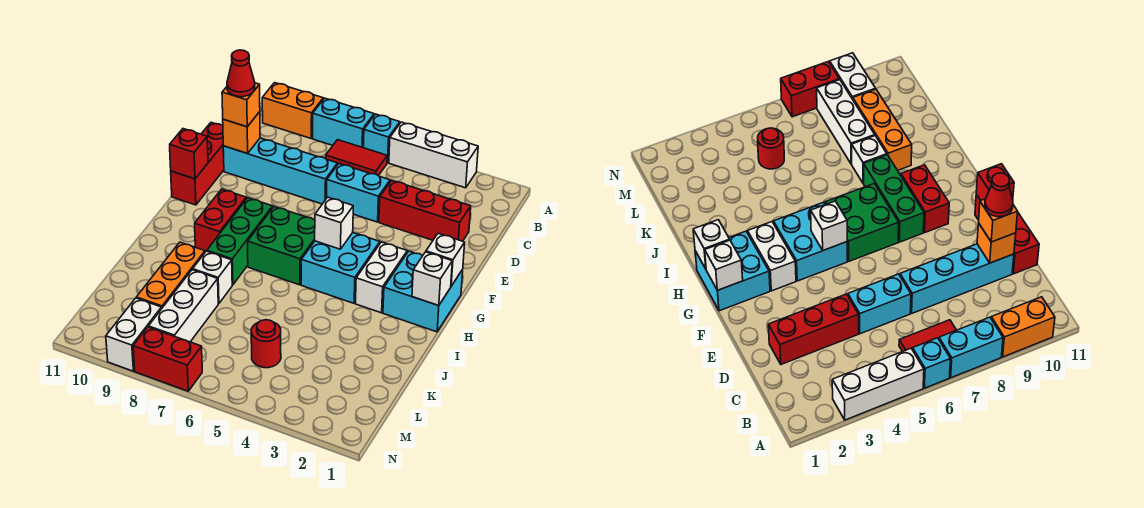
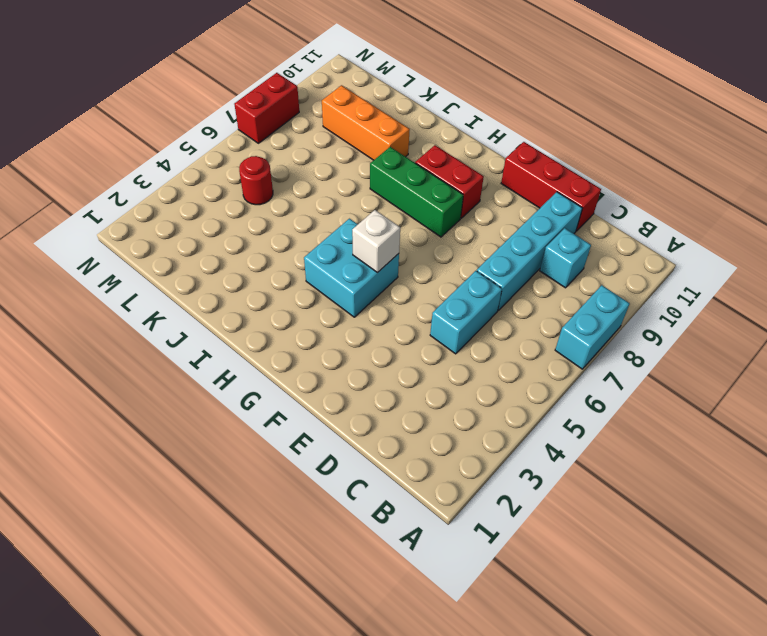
cyan brick C9 level 1 -> cyan brick A6 level 1
none -> white brick A3:A5 level 1
none -> orange brick A9:A10 level 1
none -> red tile B6:B7 level 1

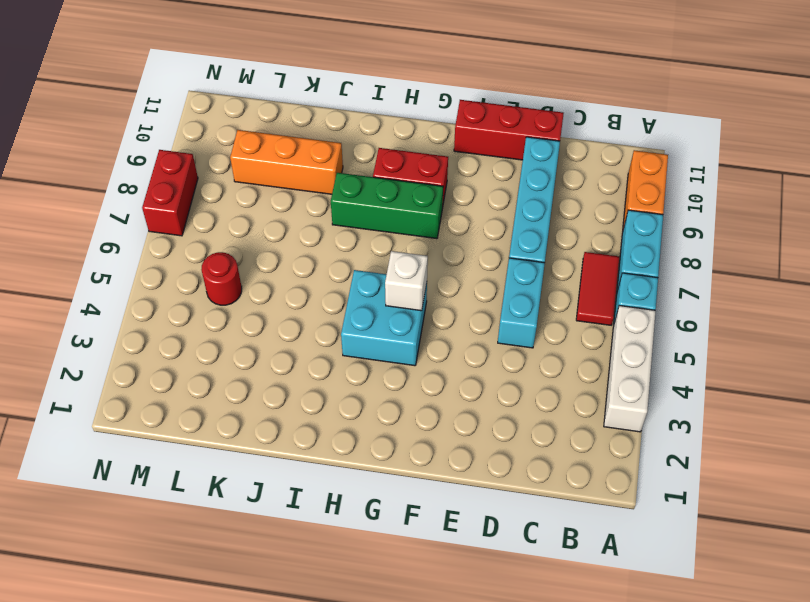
none -> red brick D2:D4 level 1
none -> cyan brick G1:H2 level 1
none -> white brick G3:H3 level 1

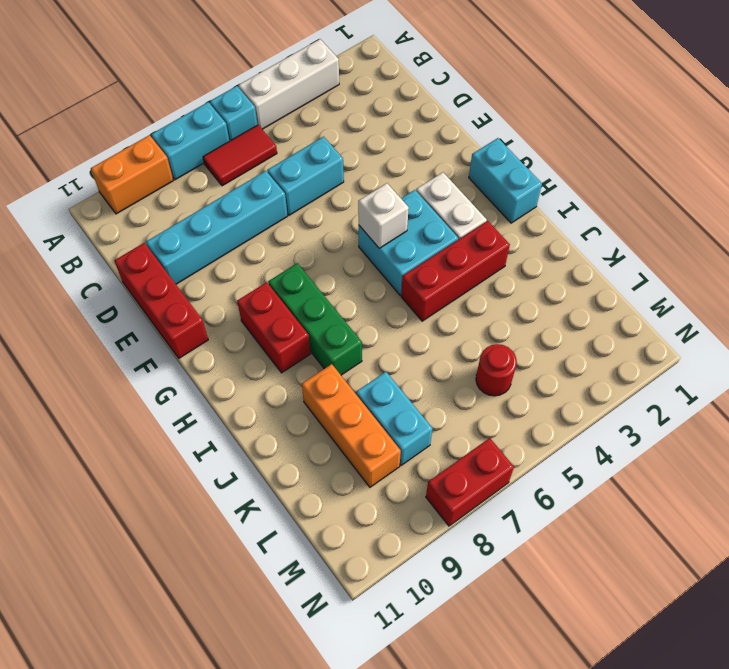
cyan brick G1:H1 level 1 -> cyan brick G1:H2 level 1
red brick I3:I5 level 1 -> red brick D2:D4 level 1
cyan brick K8:L8 level 1 -> white brick K8:M8 level 1
none -> green brick G6:H7 level 1
none -> white brick J8 level 1
none -> white brick M9:N9 level 1

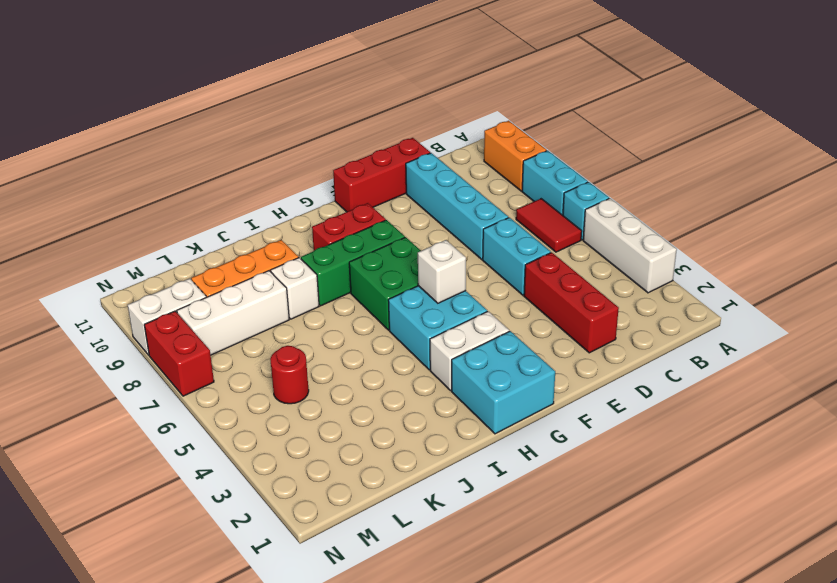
none -> orange brick D10 level 2
none -> red brick F11 level 2
none -> white brick G1 level 2

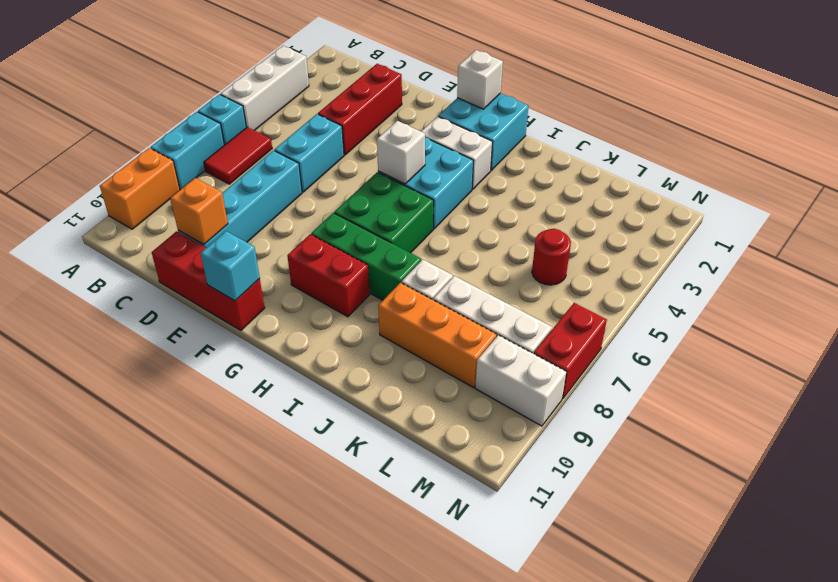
cyan brick F11 level 2 -> red brick F11 level 2
none -> white brick H1 level 2
none -> orange brick D10 level 3
none -> red cone D10 level 4

